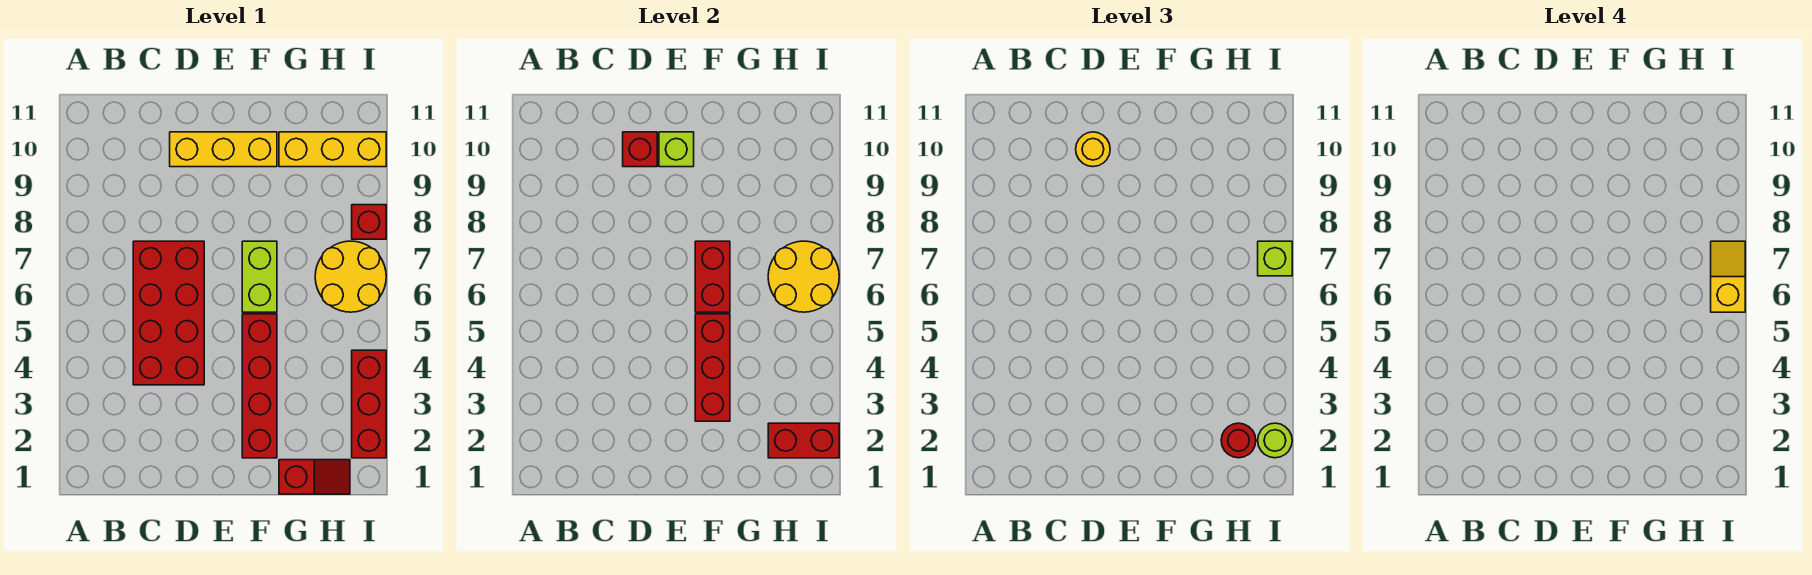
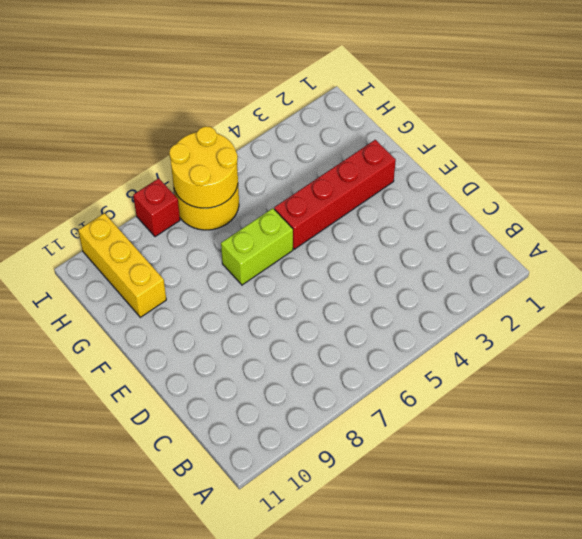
none -> red brick C4:D7 level 1
none -> yellow brick D10:F10 level 1
none -> red slope G1:H1 level 1 top G

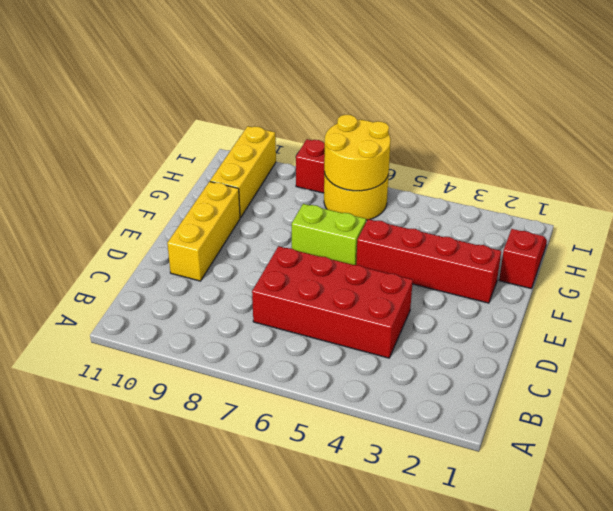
none -> red brick I2:I4 level 1
none -> red brick D10 level 2
none -> lime brick E10 level 2

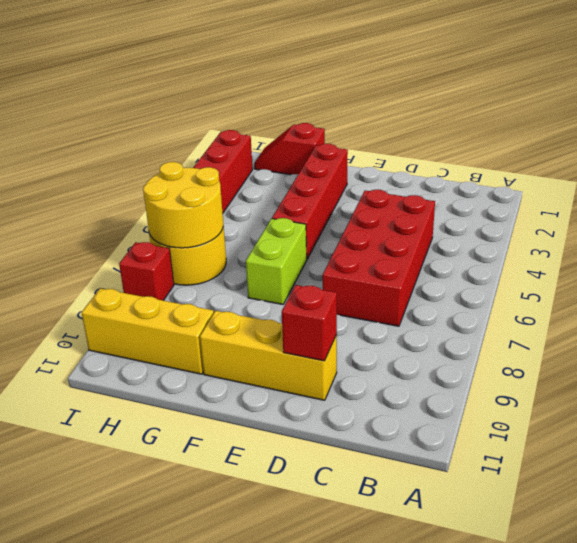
none -> lime brick E10 level 2
none -> red brick F3:F5 level 2
none -> red brick F6:F7 level 2

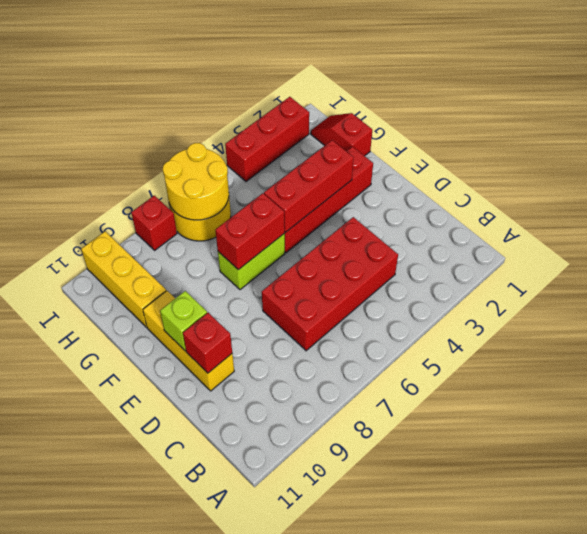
none -> red brick H2:I2 level 2
none -> yellow round brick D10 level 3
none -> red round brick H2 level 3

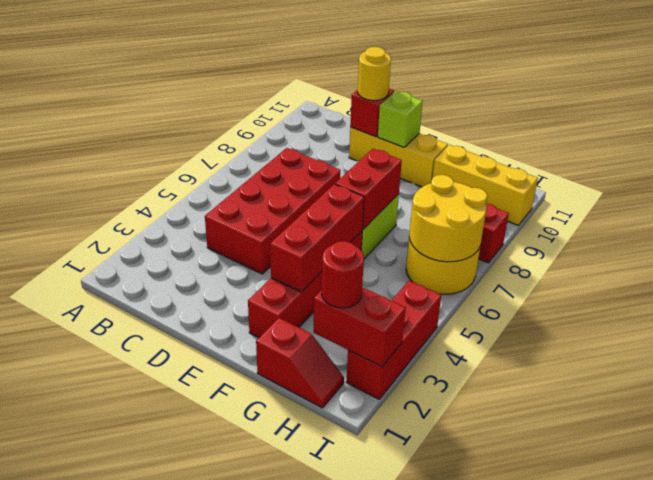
none -> lime round brick I2 level 3
none -> lime brick I7 level 3
none -> yellow slope I6:I7 level 4 top 6

